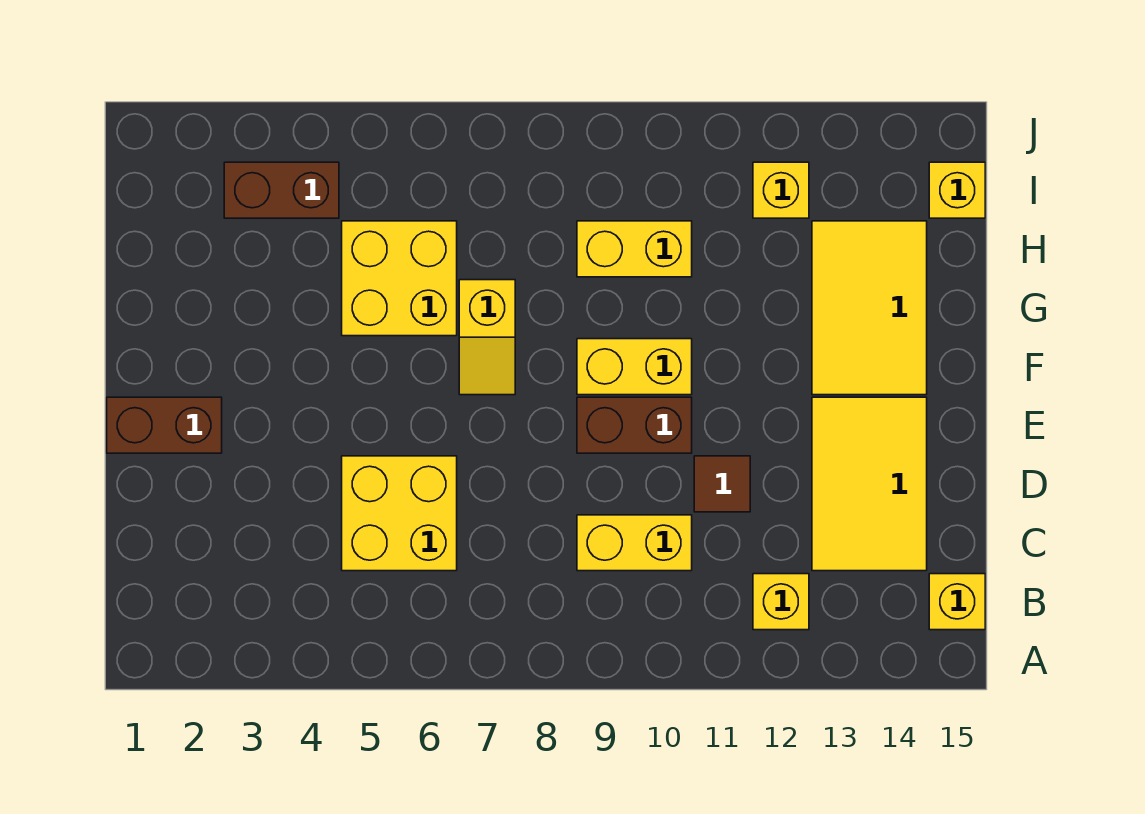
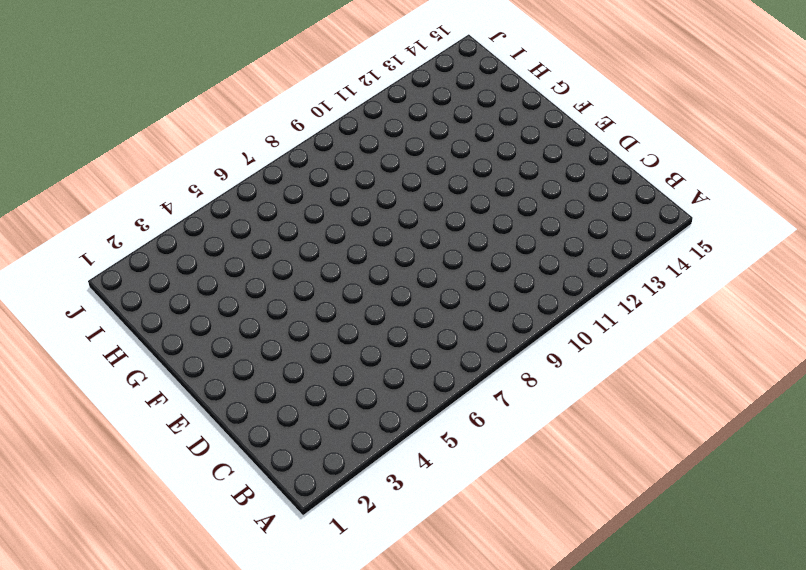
none -> yellow brick B12 level 1
none -> yellow brick B15 level 1
none -> yellow brick C5:D6 level 1

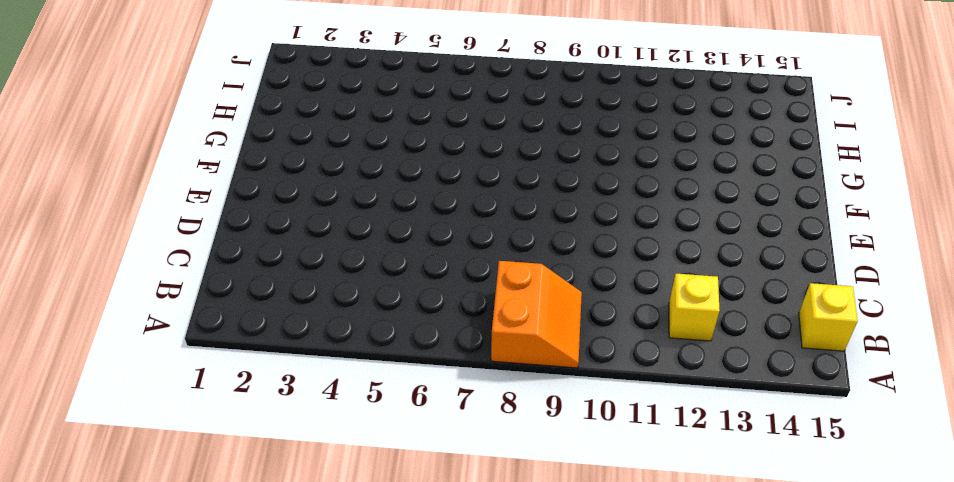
orange slope A8:B9 level 1 top 8 -> none
none -> yellow brick C5:D6 level 1
none -> yellow brick C9:C10 level 1
none -> yellow tile C13:E14 level 1

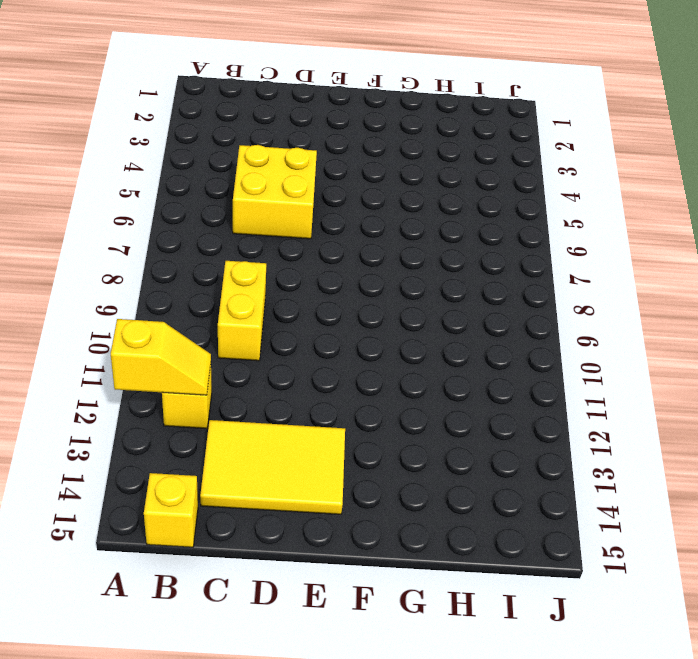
yellow slope A12:B12 level 2 top A -> yellow slope F7:G7 level 1 top G
none -> brown tile D11 level 1
none -> brown brick E1:E2 level 1
none -> brown brick E9:E10 level 1

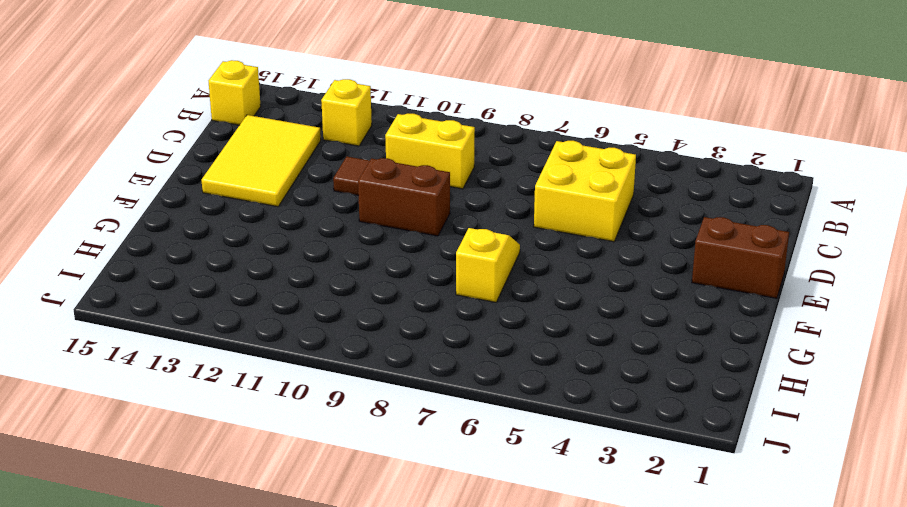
none -> yellow brick F9:F10 level 1
none -> yellow tile F13:H14 level 1
none -> yellow brick G5:H6 level 1

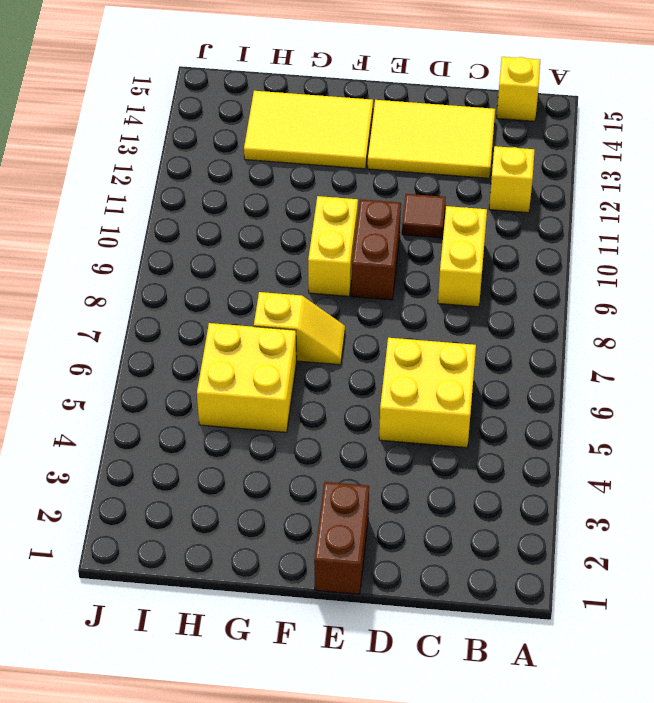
none -> yellow brick H9:H10 level 1
none -> brown brick I3:I4 level 1
none -> yellow brick I12 level 1

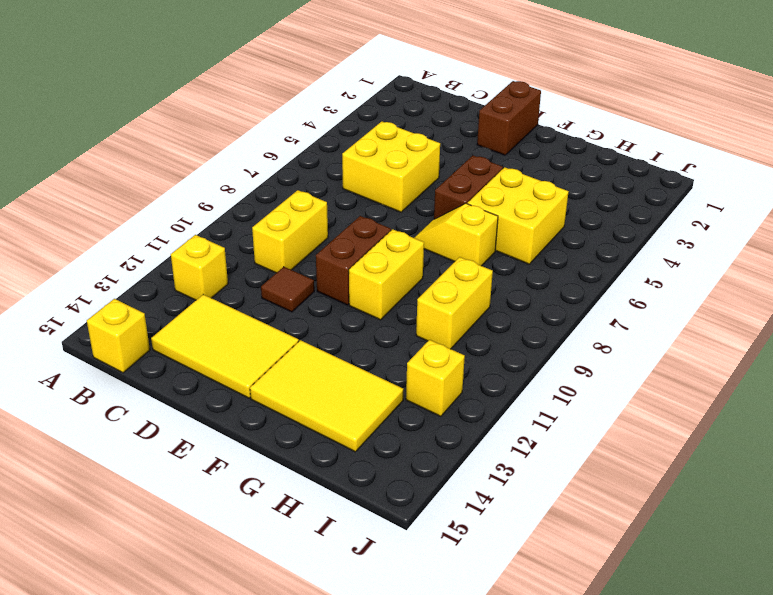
brown brick F5:F6 level 1 -> brown brick I3:I4 level 1
none -> yellow brick I15 level 1

